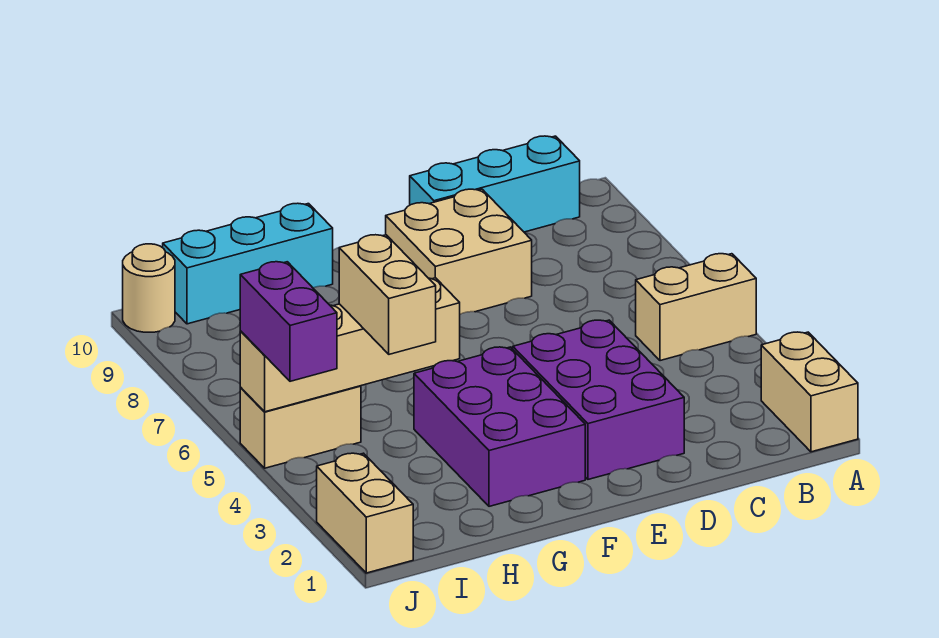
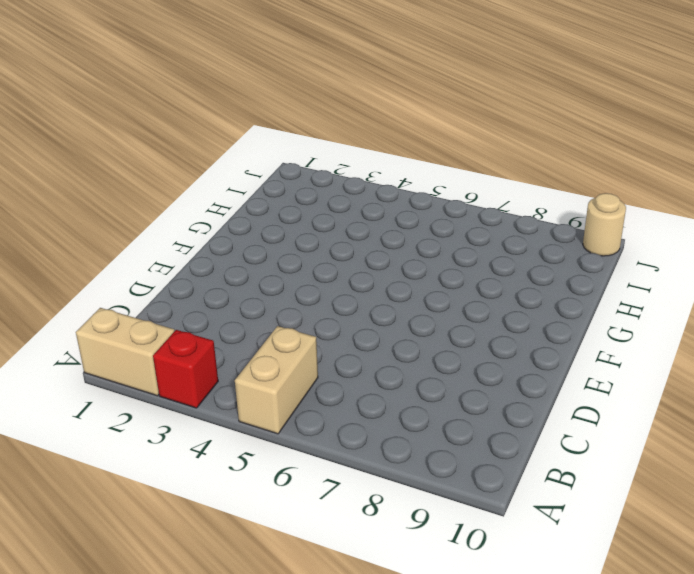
red brick A3 level 1 -> none
none -> cyan brick B10:D10 level 1
none -> purple brick D2:E4 level 1
none -> tan brick D8:E9 level 1

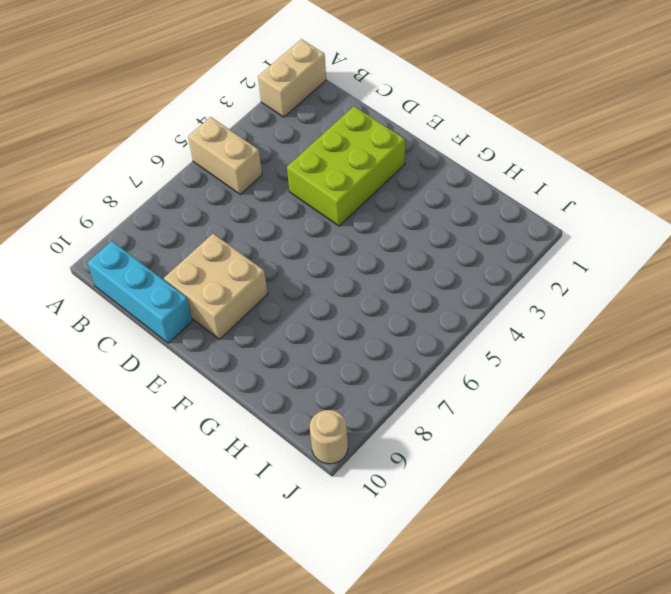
lime brick D2:E4 level 1 -> purple brick D2:E4 level 1
none -> purple brick F2:G4 level 1
none -> cyan brick G10:I10 level 1
none -> tan brick I5:J5 level 1

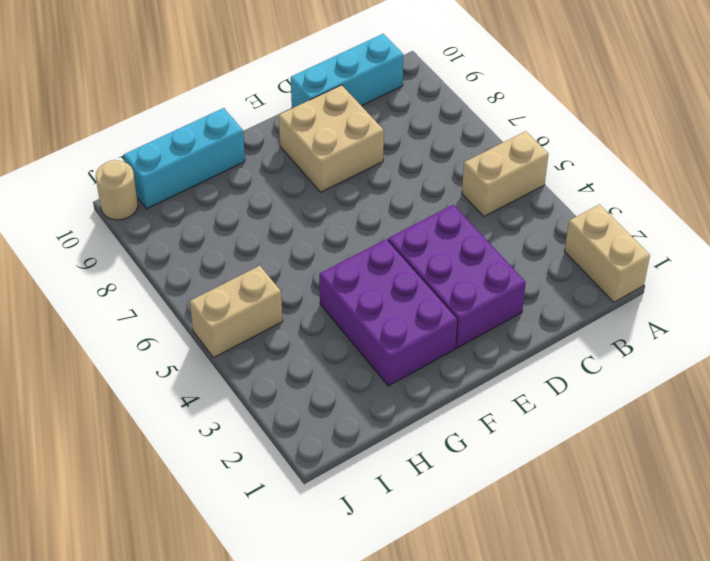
none -> tan brick J1:J2 level 1
none -> tan brick G5:J5 level 2
none -> tan brick H4:H5 level 3

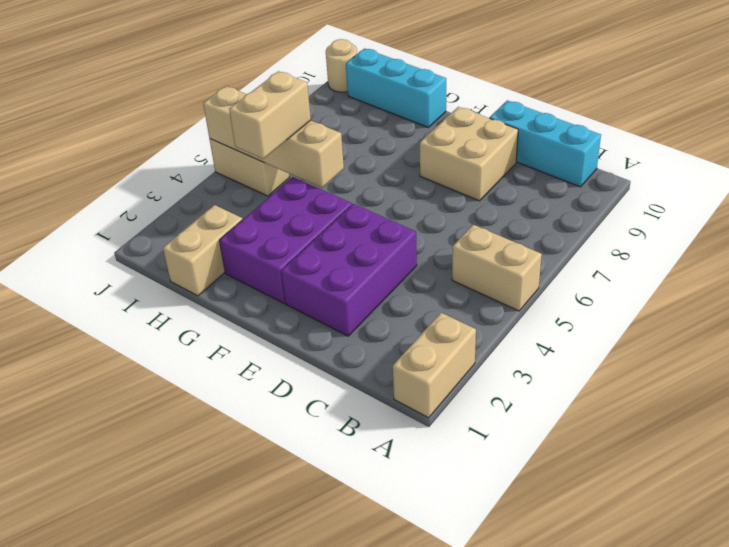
tan brick H1:H2 level 1 -> tan brick J1:J2 level 1
none -> purple brick J4:J5 level 3

